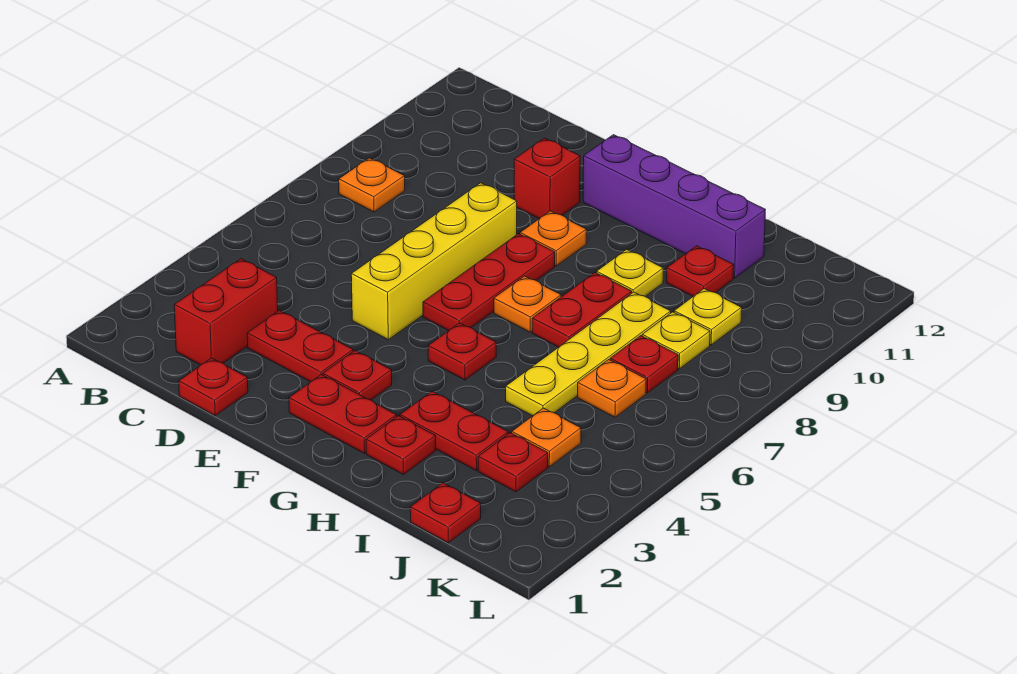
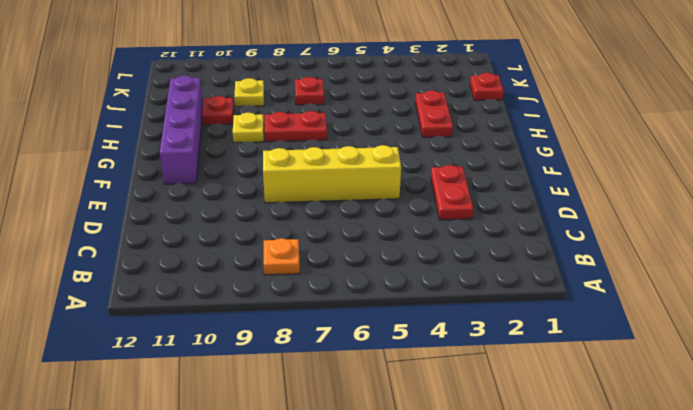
none -> red brick C2:C3 level 1
none -> red plate D1 level 1
none -> red brick E10 level 1

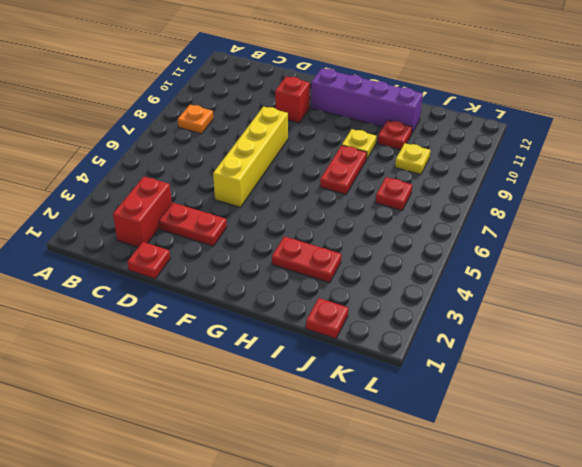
none -> red plate F2:G2 level 1
none -> red plate F3 level 1
none -> red plate F6:F8 level 1

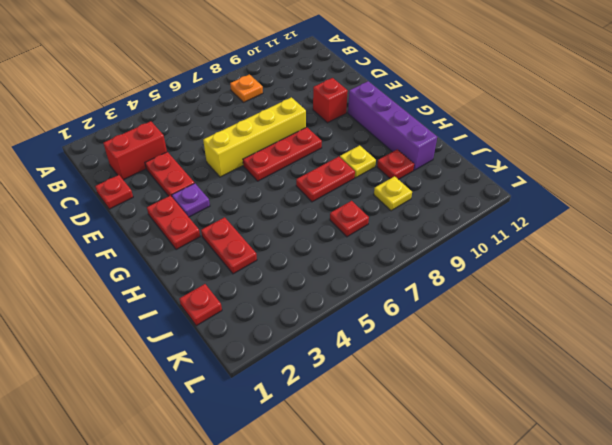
purple plate F3 level 1 -> red plate F3 level 1
none -> orange plate F9 level 1
none -> red plate G5 level 1
none -> orange plate G7 level 1

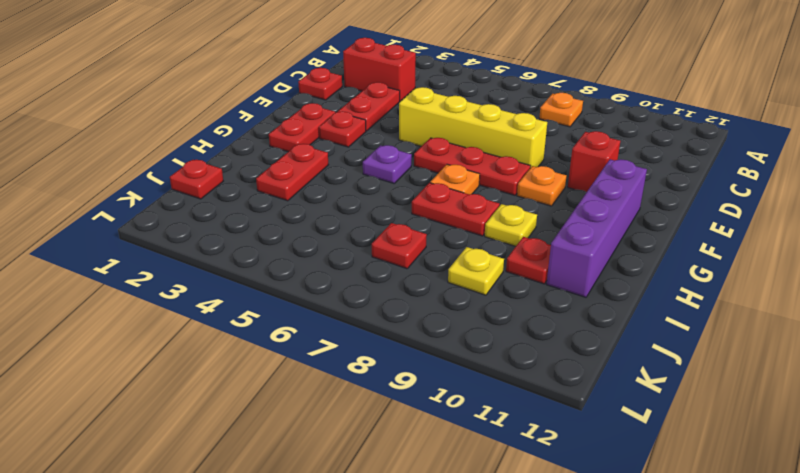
purple plate G5 level 1 -> red plate G5 level 1
none -> red plate H2 level 1
none -> yellow plate I5:I8 level 1
none -> red plate J3 level 1

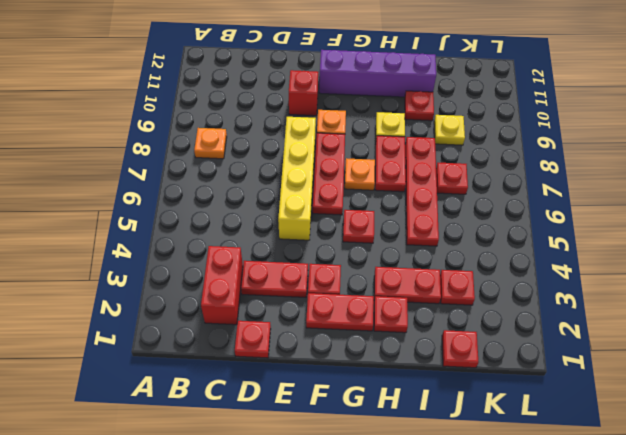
red plate I5:I8 level 1 -> yellow plate I5:I8 level 1
none -> orange plate J4 level 1
none -> orange plate J6 level 1
none -> yellow plate J8 level 1

